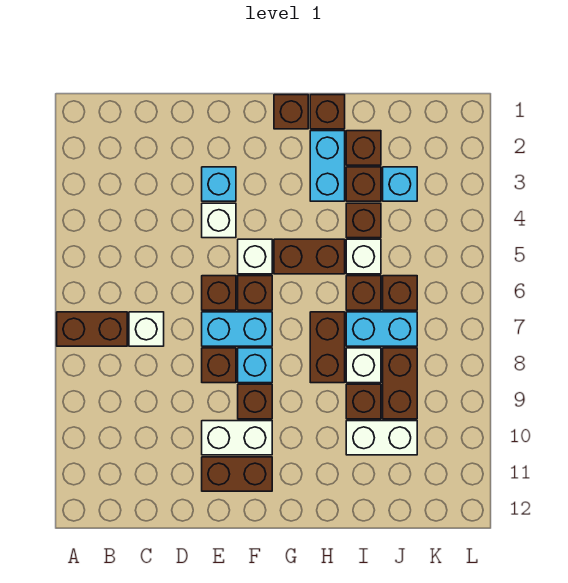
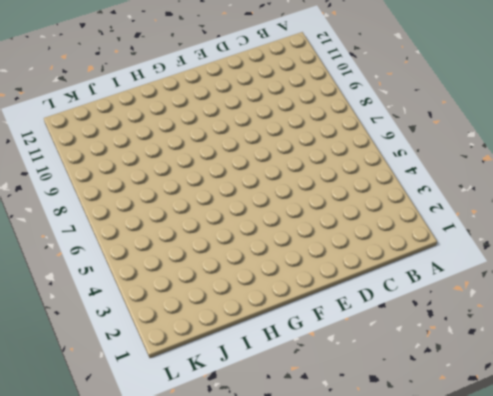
none -> brown brick A7:B7 level 1
none -> white brick C7 level 1
none -> cyan brick E3 level 1
none -> white brick E4 level 1

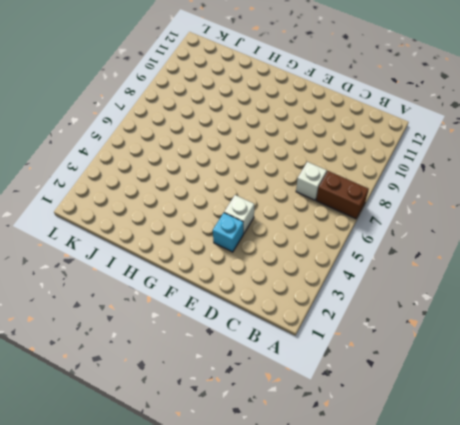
none -> brown brick E6 level 1
none -> cyan brick E7:F7 level 1
none -> brown brick E8 level 1
none -> white brick E10:F10 level 1

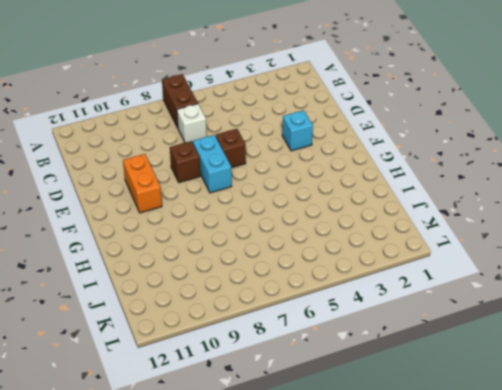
orange brick E10:F10 level 1 -> white brick E10:F10 level 1
none -> white brick E4 level 1
none -> brown brick E11:F11 level 1
none -> white brick F5 level 1
none -> brown brick F6 level 1

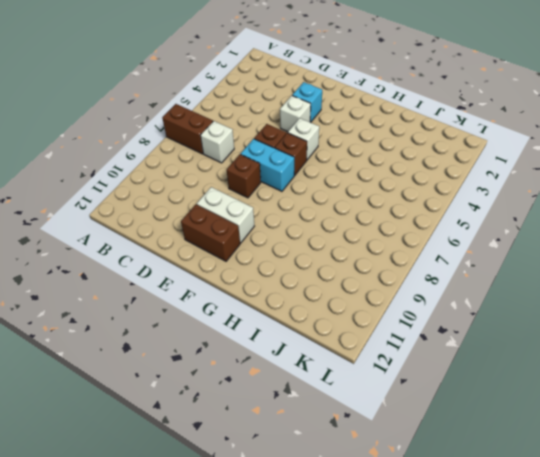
none -> cyan brick F8 level 1
none -> brown brick F9 level 1
none -> brown brick G1 level 1
none -> brown brick G5:H5 level 1

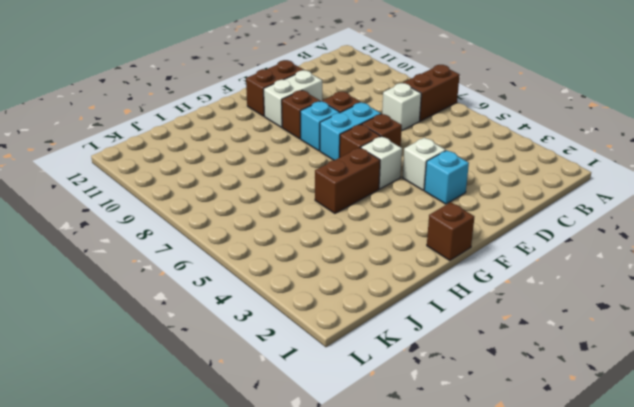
none -> brown brick H1 level 1
none -> cyan brick H2:H3 level 1
none -> brown brick H7:H8 level 1
none -> brown brick I2 level 1

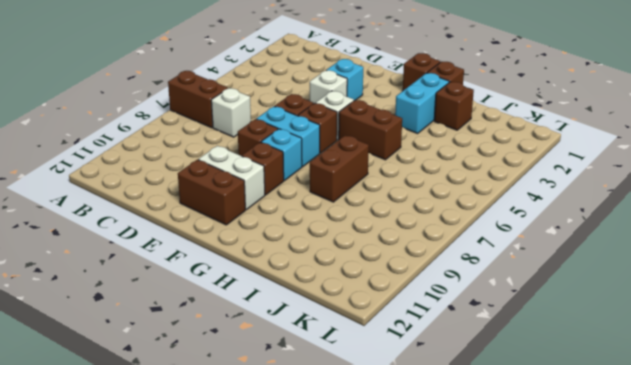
none -> brown brick I3 level 1
none -> brown brick I4 level 1
none -> white brick I5 level 1
none -> brown brick I6 level 1

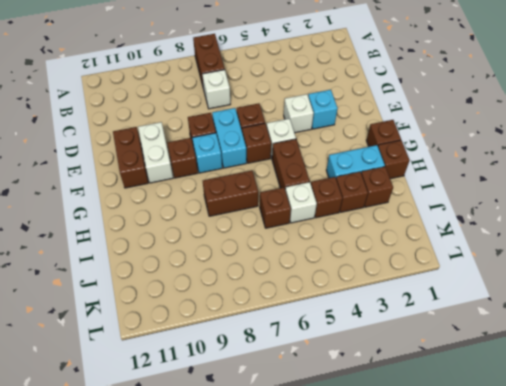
none -> cyan brick I7:J7 level 1
none -> white brick I8 level 1
none -> brown brick I9 level 1
none -> white brick I10:J10 level 1

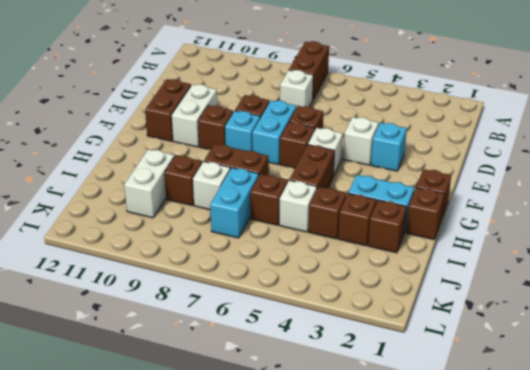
none -> cyan brick J3 level 1
none -> brown brick J6 level 1
none -> brown brick J8:J9 level 1

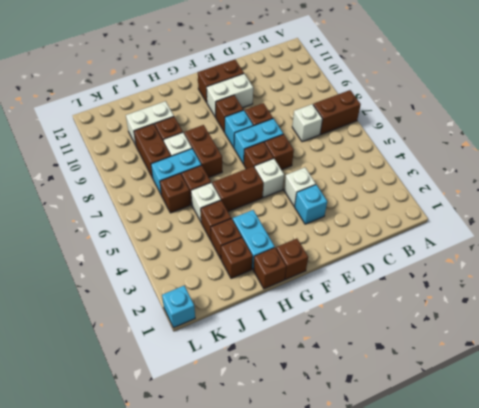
cyan brick L1 level 1 -> cyan brick J3 level 1

